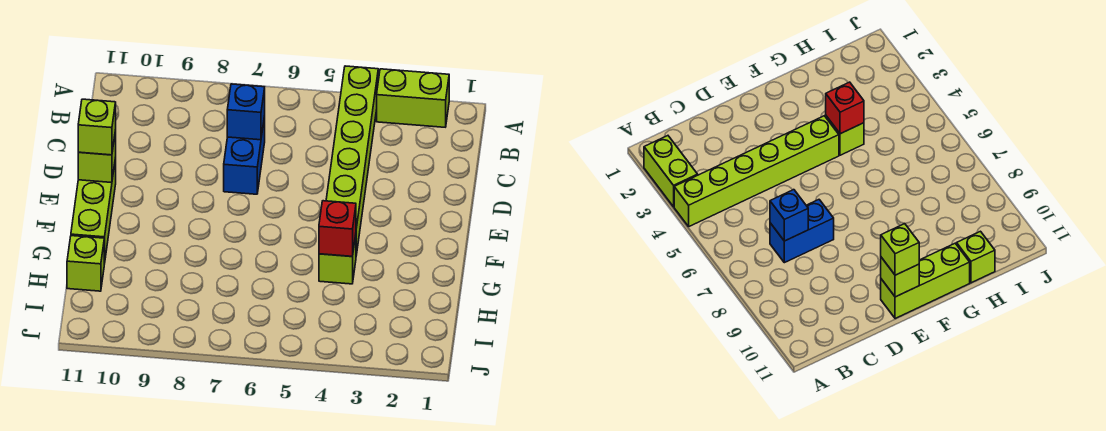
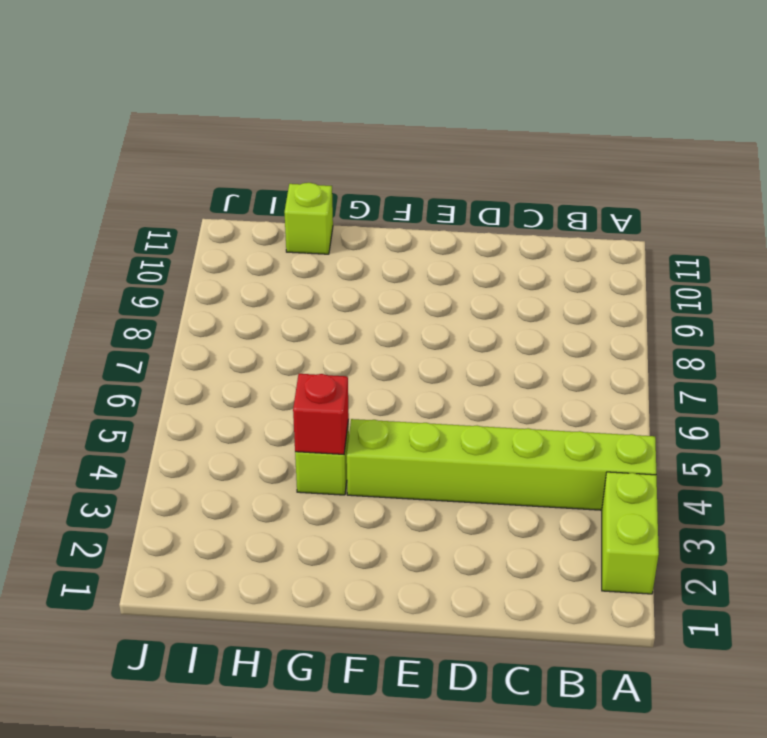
none -> blue brick C7:D7 level 1
none -> lime brick E11:G11 level 1

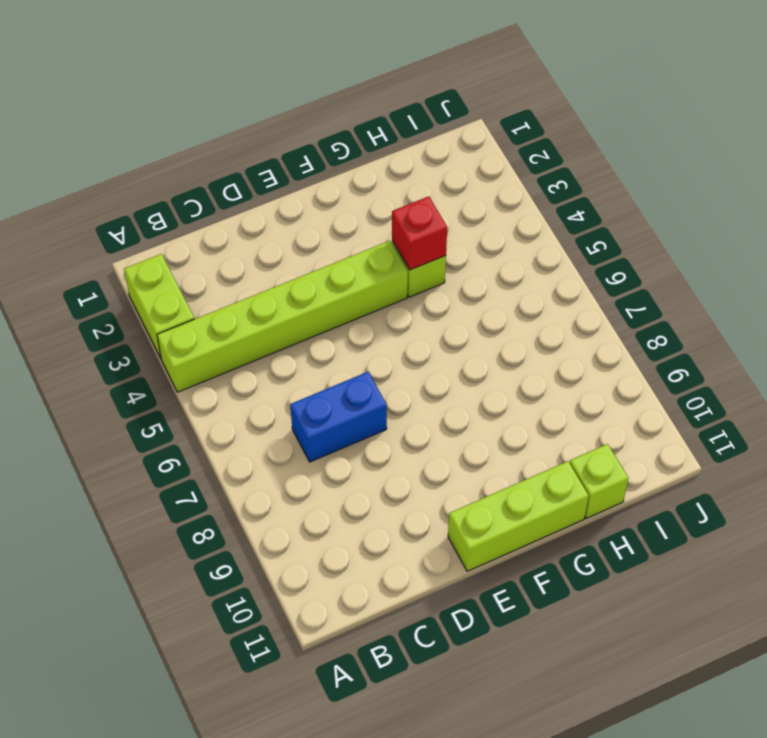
none -> blue brick C7 level 2
none -> lime brick E11 level 2

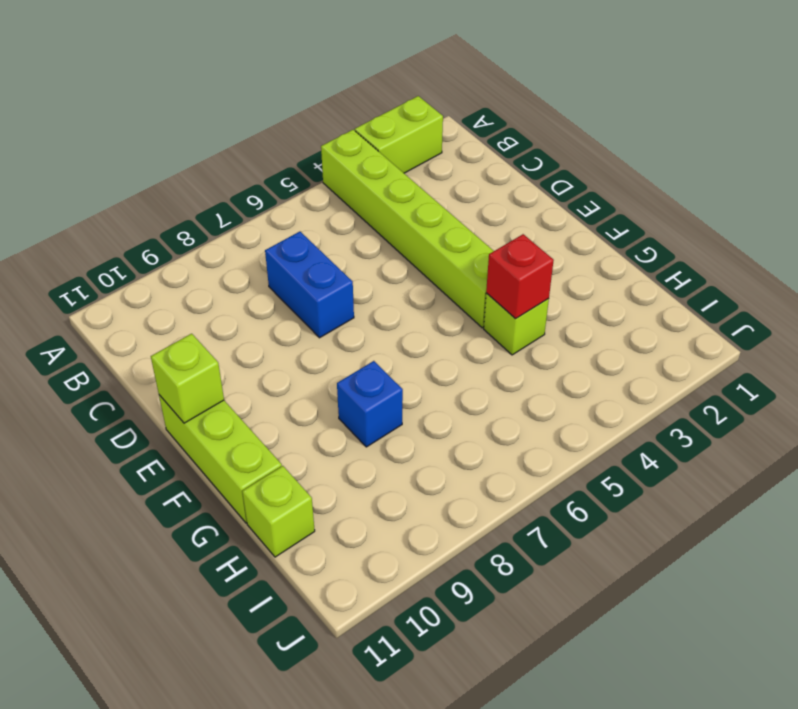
blue brick G8 level 1 -> blue brick C7 level 2
none -> lime brick E11 level 3

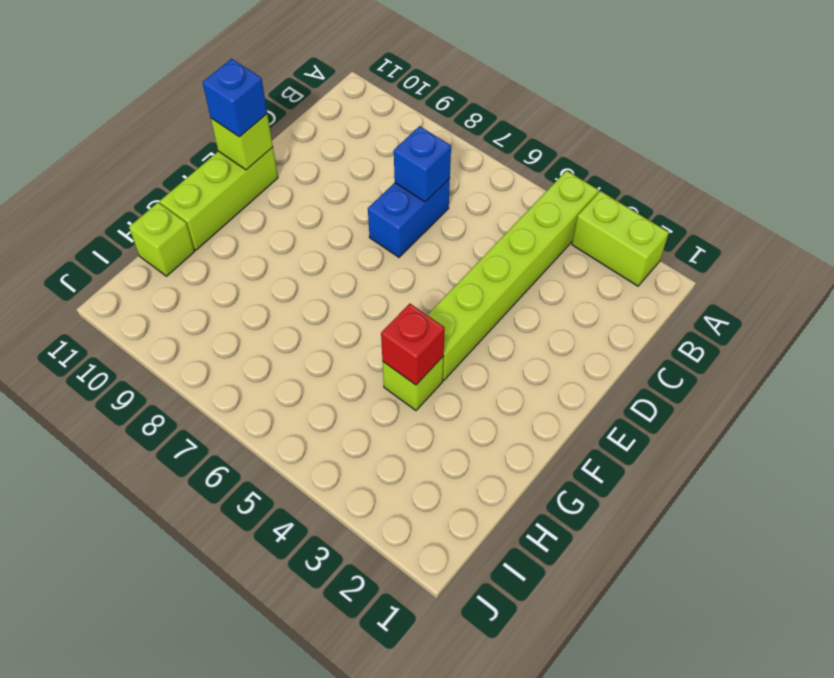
blue brick E11 level 3 -> lime brick E11 level 3

